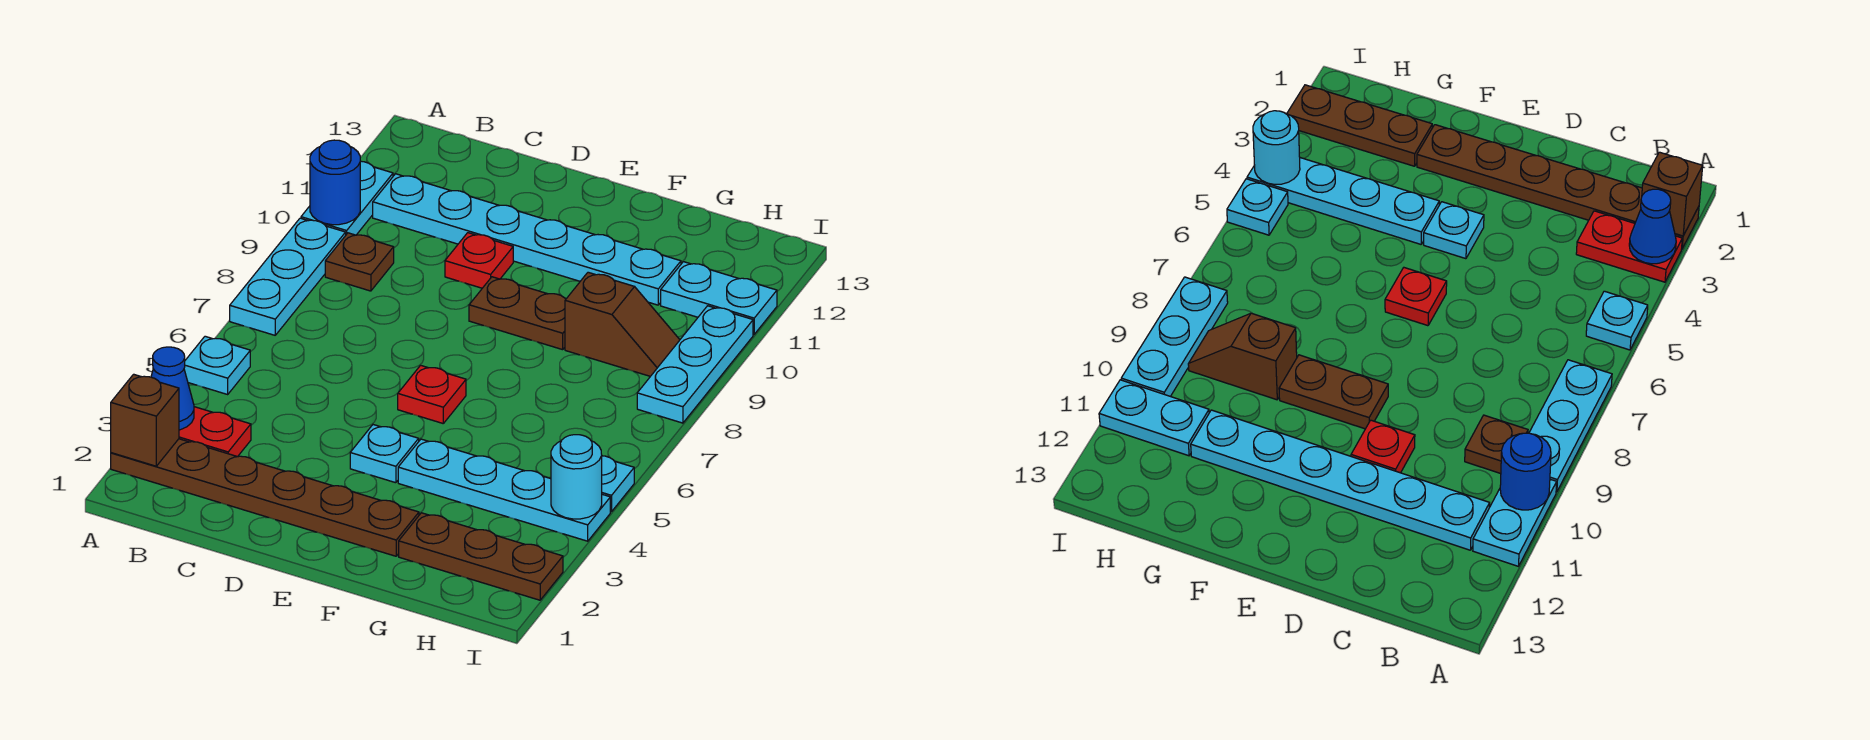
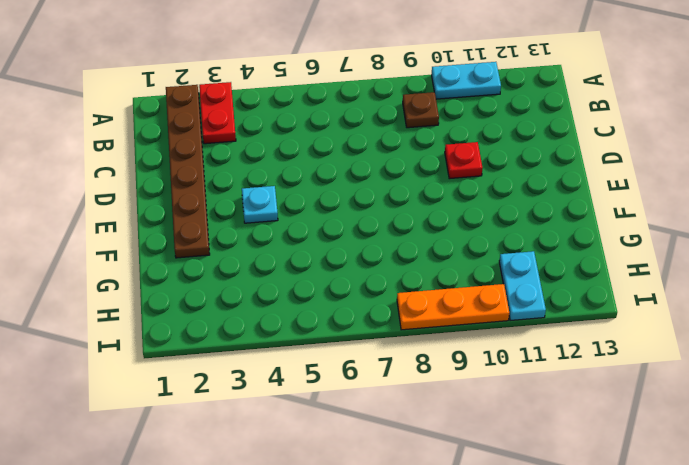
orange plate I8:I10 level 1 -> cyan plate I8:I10 level 1
none -> cyan plate A5 level 1
none -> cyan plate A7:A9 level 1
none -> cyan plate B11:G11 level 1

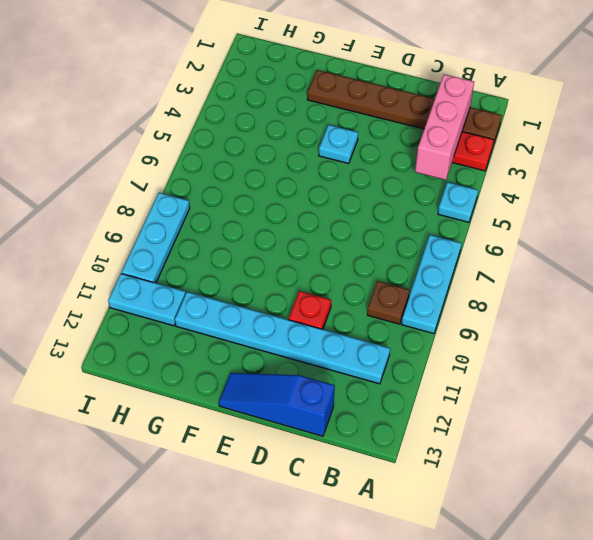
pink brick B2:B4 level 2 -> none
blue slope C13:E13 level 1 top C -> none
none -> cyan plate A10:A11 level 1
none -> red plate E6 level 1
none -> brown plate E9:F9 level 1

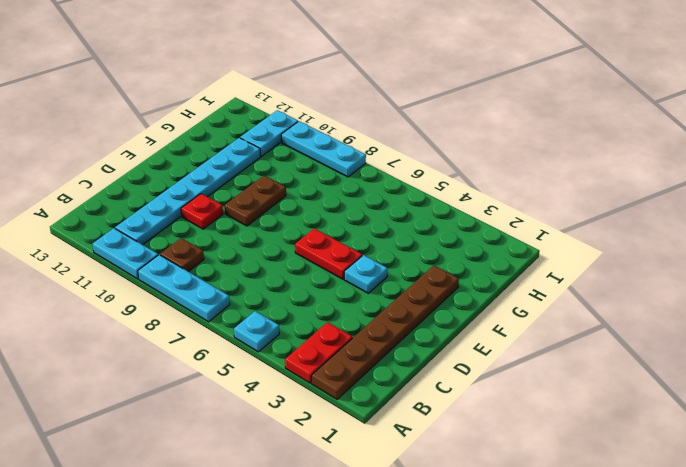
red plate E5:E6 level 1 -> red plate E6 level 1
none -> cyan plate F4:I4 level 1
none -> brown plate G2:I2 level 1
none -> brown slope G9:H9 level 1 top G

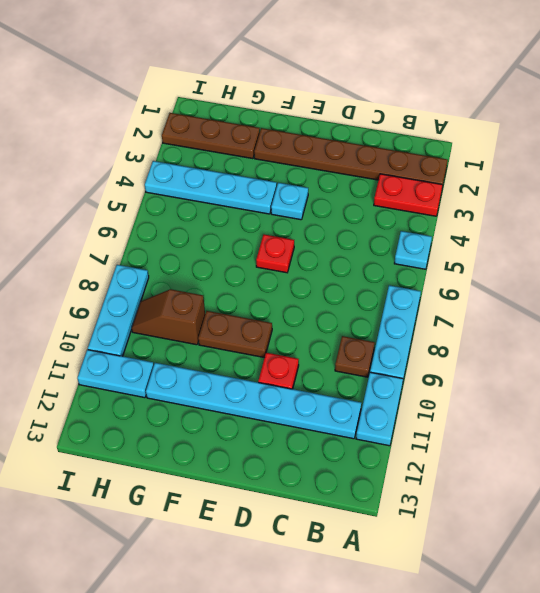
none -> cyan plate I5 level 1
none -> brown brick A2 level 2
none -> blue cone A3 level 2

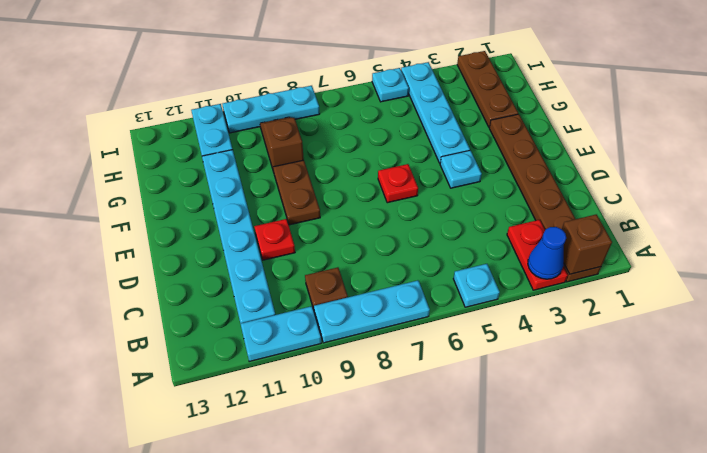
none -> blue round brick A10 level 2
none -> cyan round brick I4 level 2

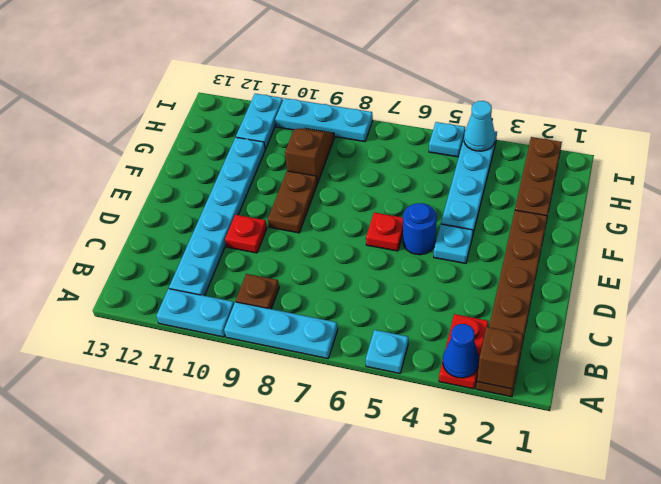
blue round brick E5 level 1 -> blue round brick A10 level 2
cyan cone I4 level 2 -> cyan round brick I4 level 2

